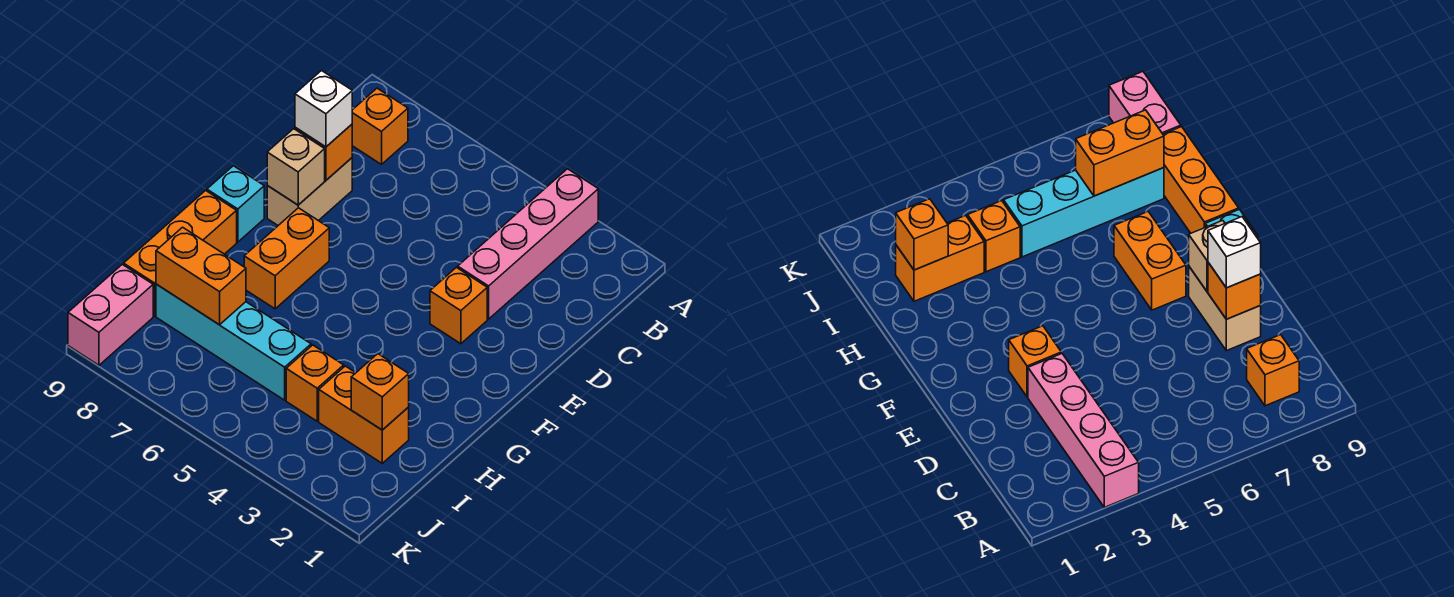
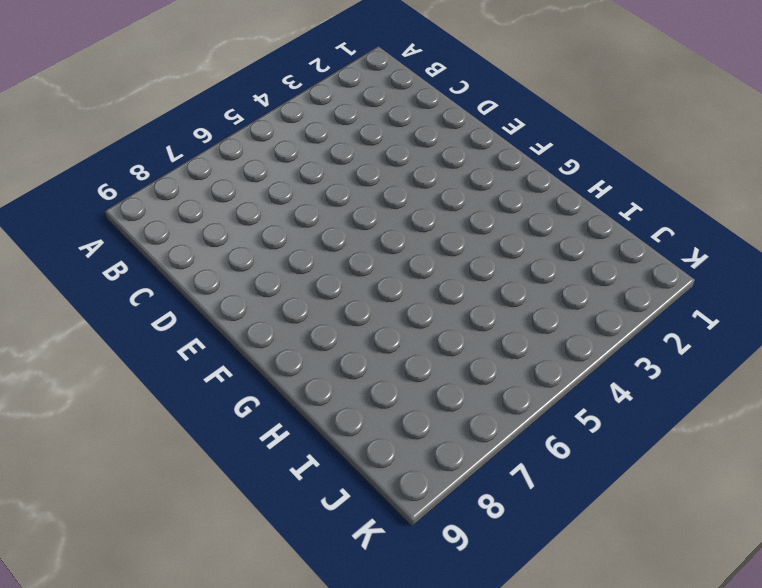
none -> pink brick A3:D3 level 1
none -> orange brick B8 level 1
none -> tan brick D8:E8 level 1

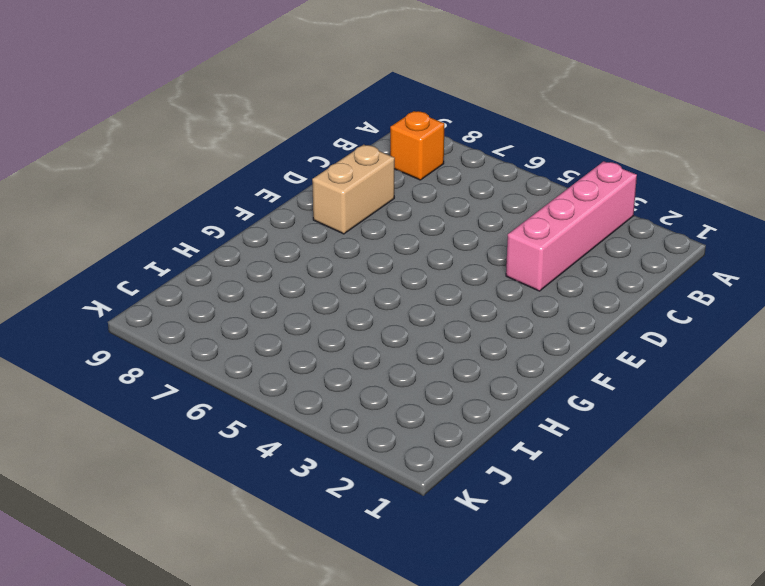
none -> orange brick E3 level 1
none -> orange brick F7:G7 level 1
none -> cyan brick F9 level 1

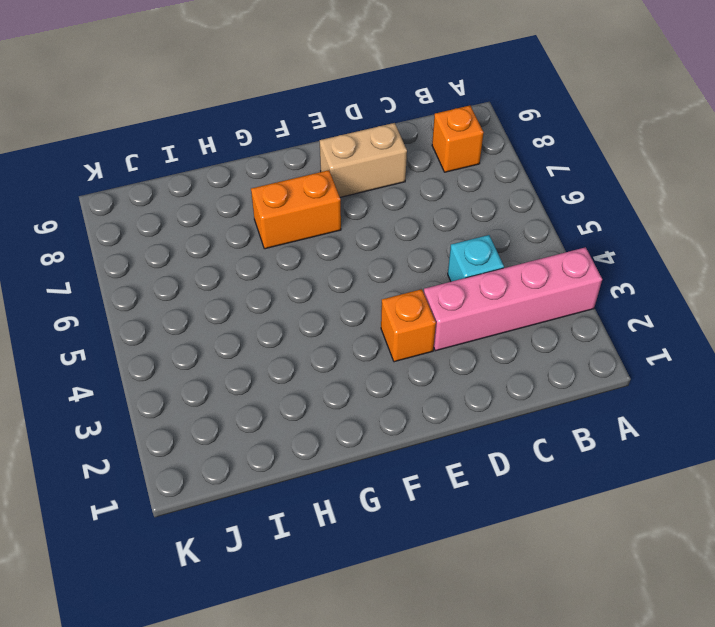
cyan brick C4 level 1 -> cyan brick F9 level 1
none -> orange brick G9:I9 level 1
none -> orange brick I2:I3 level 1
none -> orange brick I4 level 1

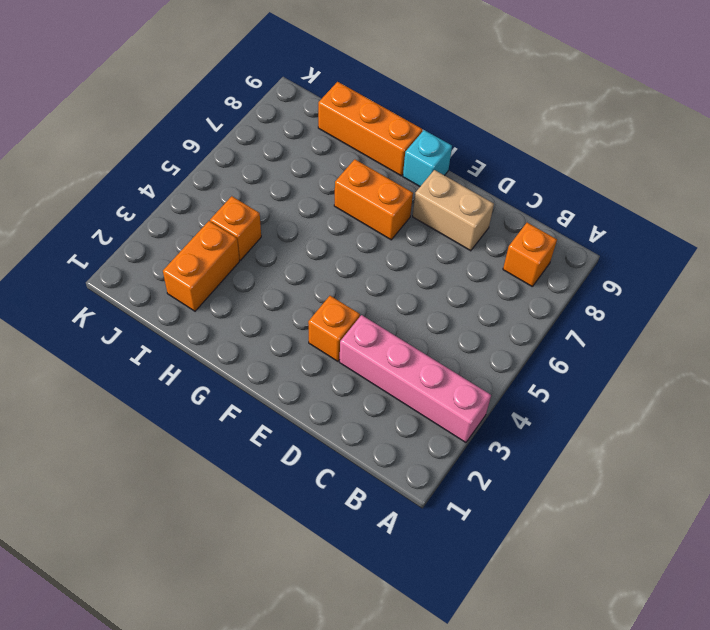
none -> cyan brick I5:I8 level 1
none -> pink brick J9:K9 level 1
none -> orange brick D8 level 2

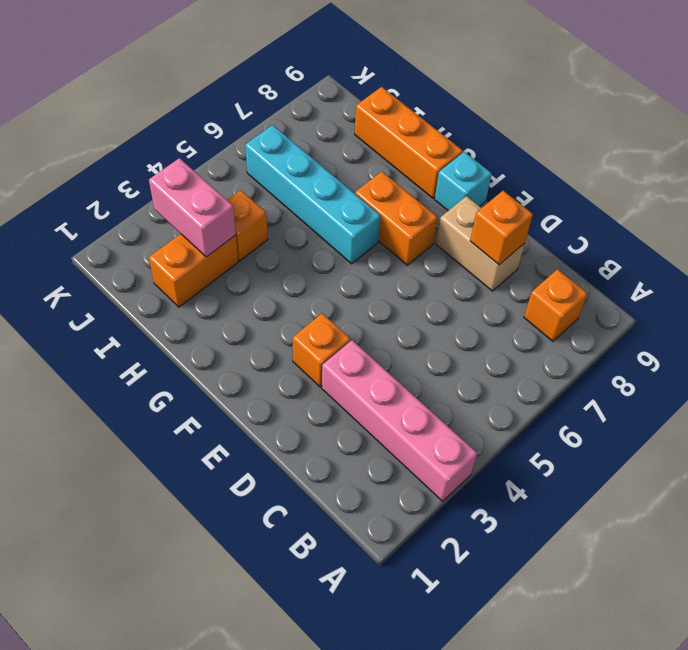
cyan brick G6:J6 level 1 -> cyan brick I5:I8 level 1
pink brick I3:J3 level 2 -> pink brick J9:K9 level 1
none -> tan brick E8 level 2
none -> orange brick I2 level 2
none -> orange brick I7:I8 level 2

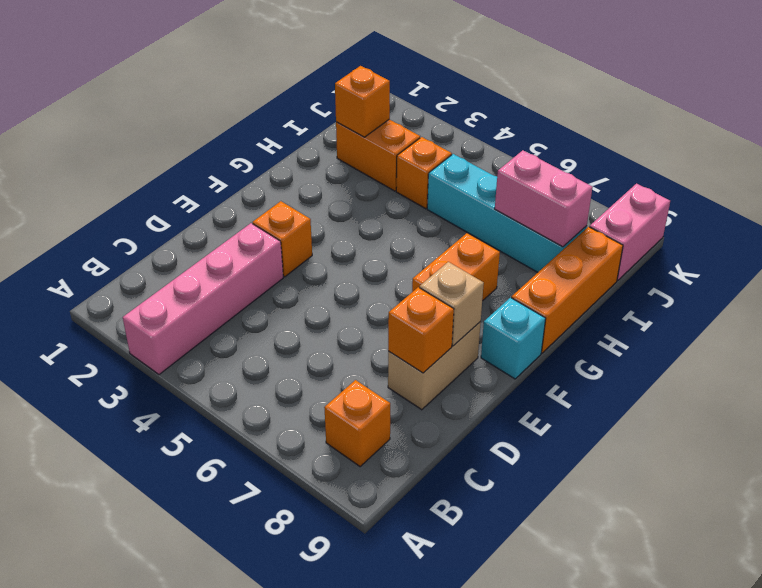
pink brick I7:I8 level 2 -> orange brick I7:I8 level 2
none -> white brick D8 level 3

